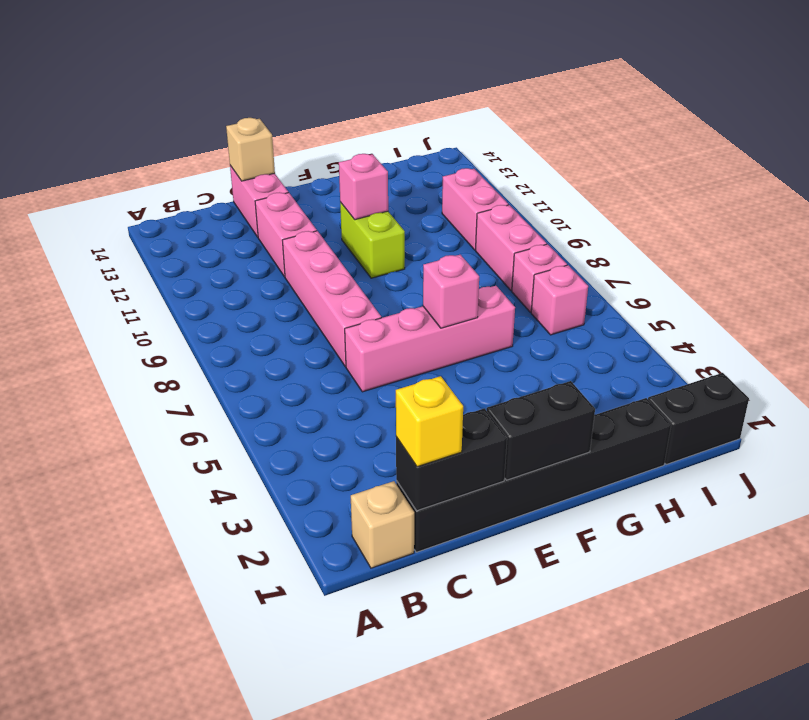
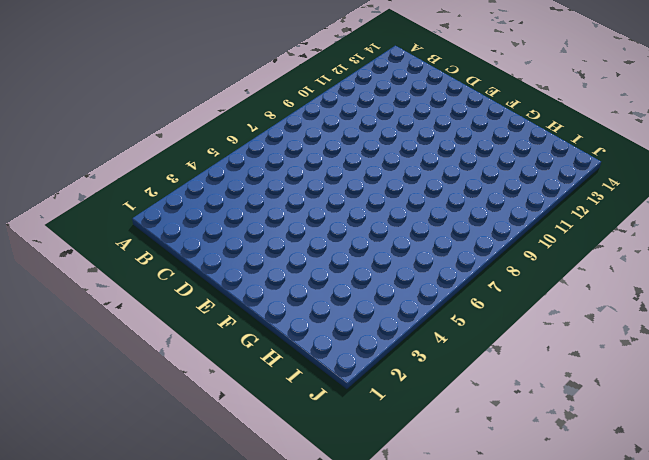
none -> tan brick B1 level 1
none -> black brick C1:H1 level 1
none -> pink brick D6:G6 level 1

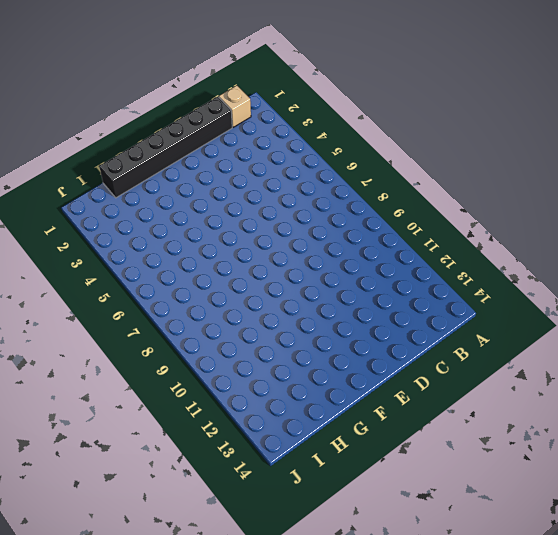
none -> pink brick D6:G6 level 1
none -> pink brick D7:D10 level 1
none -> pink brick D11:D12 level 1

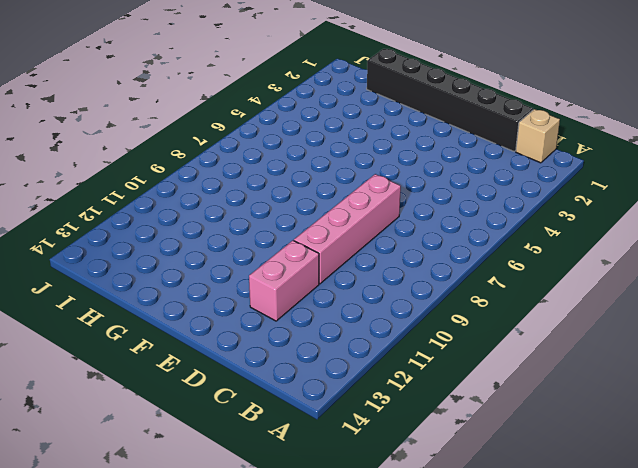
none -> pink brick D6:G6 level 1
none -> pink brick D13:D14 level 1
none -> lime brick F10:F11 level 1

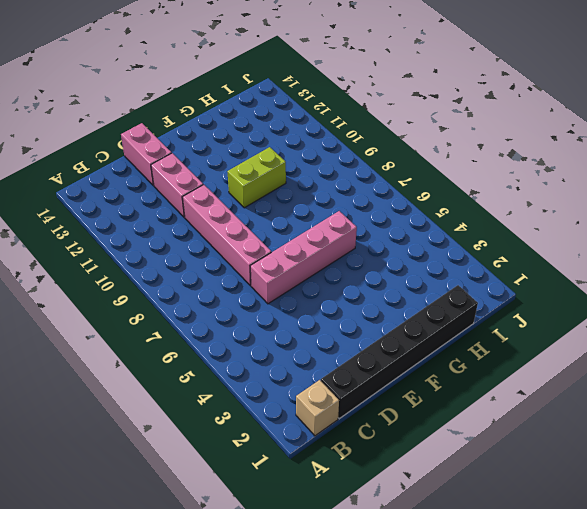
lime brick F10:G10 level 1 -> lime brick F10:F11 level 1
none -> black brick I1:J1 level 1
none -> pink brick I6 level 1
none -> pink brick I7 level 1

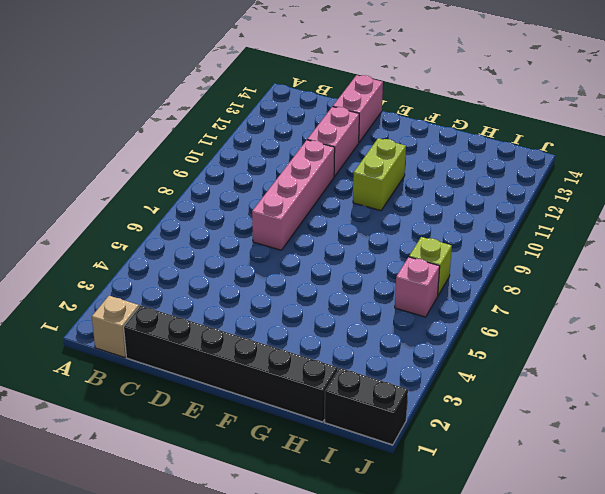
lime brick I7 level 1 -> pink brick I7 level 1
none -> pink brick D6:G6 level 1
none -> pink brick I8:I9 level 1
none -> pink brick I10:I11 level 1

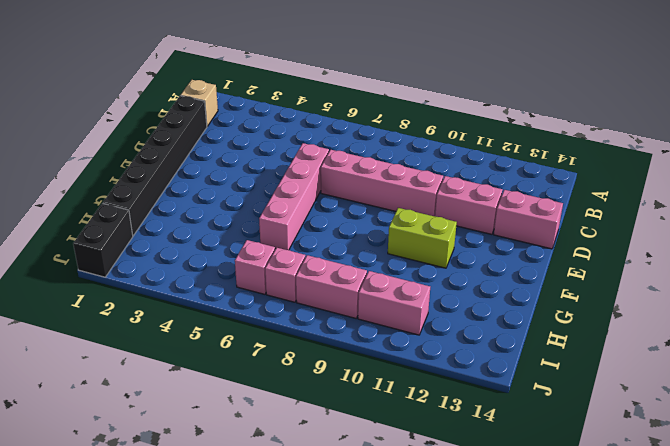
none -> black brick C1:D1 level 2
none -> tan brick D14 level 2
none -> black brick E1:F1 level 2

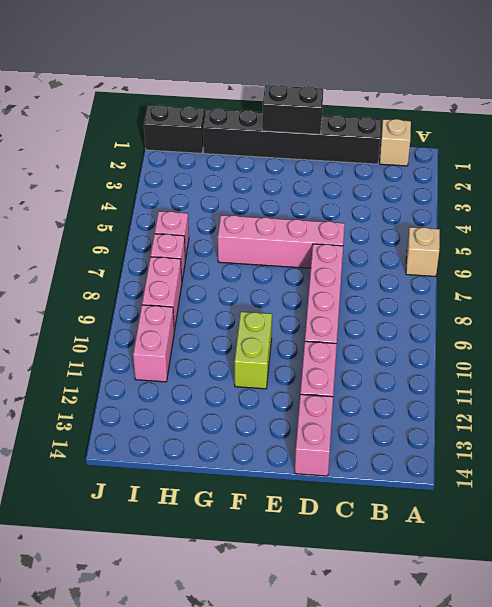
tan brick A6 level 1 -> tan brick D14 level 2
none -> black brick C1:D1 level 2
none -> pink brick F6 level 2
none -> pink brick F11 level 2

